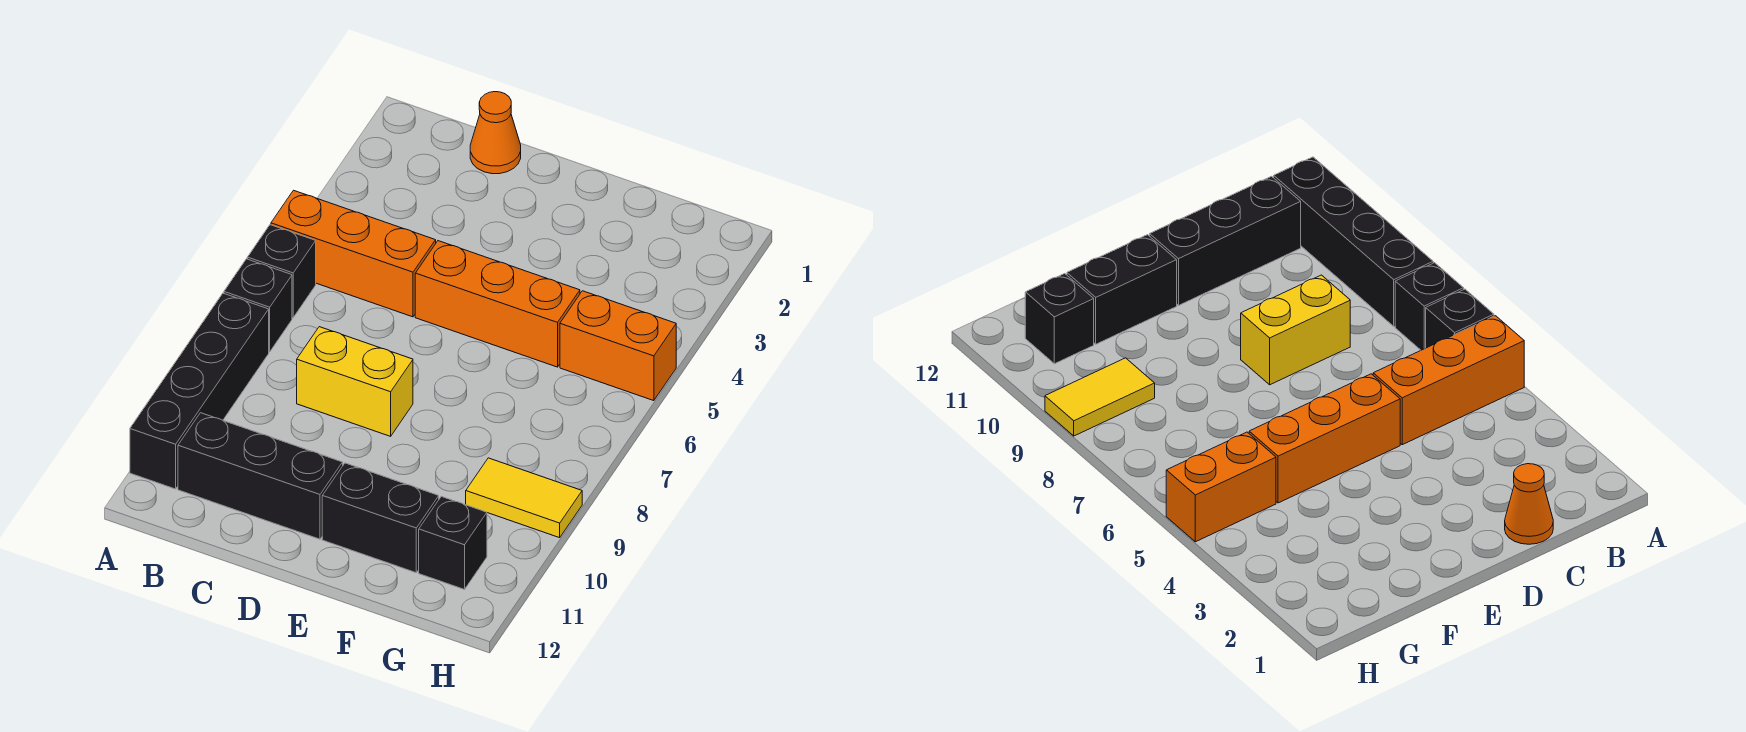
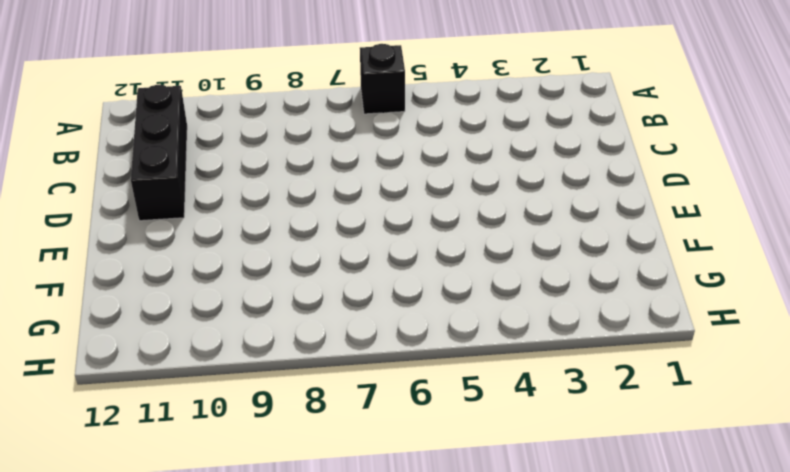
none -> orange brick A5:C5 level 1
none -> black brick A7 level 1
none -> black brick A8:A11 level 1

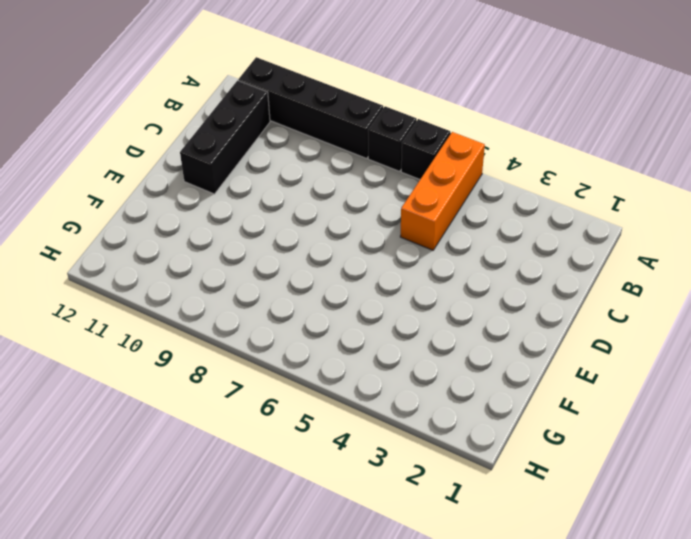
none -> orange cone C1 level 1
none -> yellow brick C8:D8 level 1
none -> orange brick D5:F5 level 1

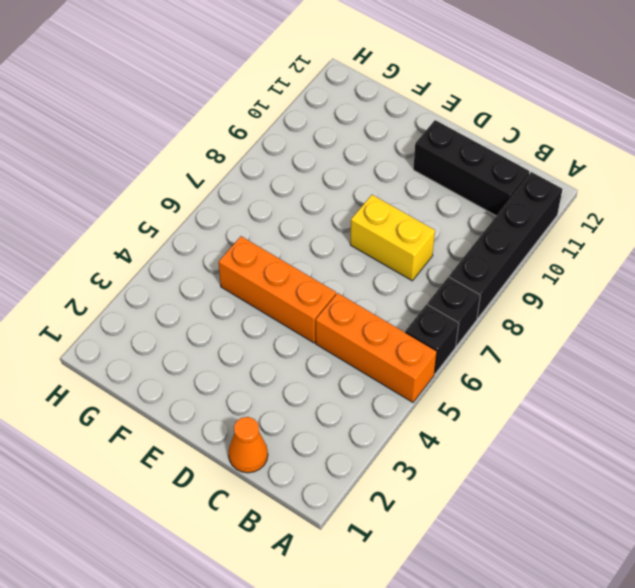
none -> black brick E11:F11 level 1
none -> orange brick G5:H5 level 1
none -> yellow tile G9:H9 level 1

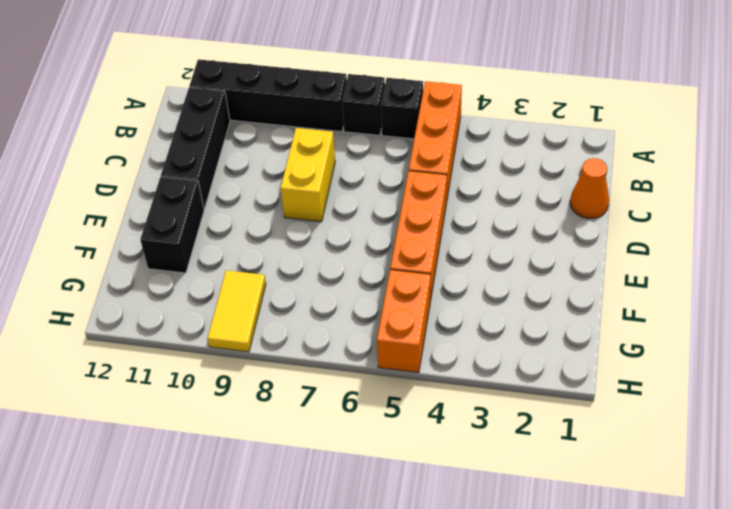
none -> black brick G11 level 1

